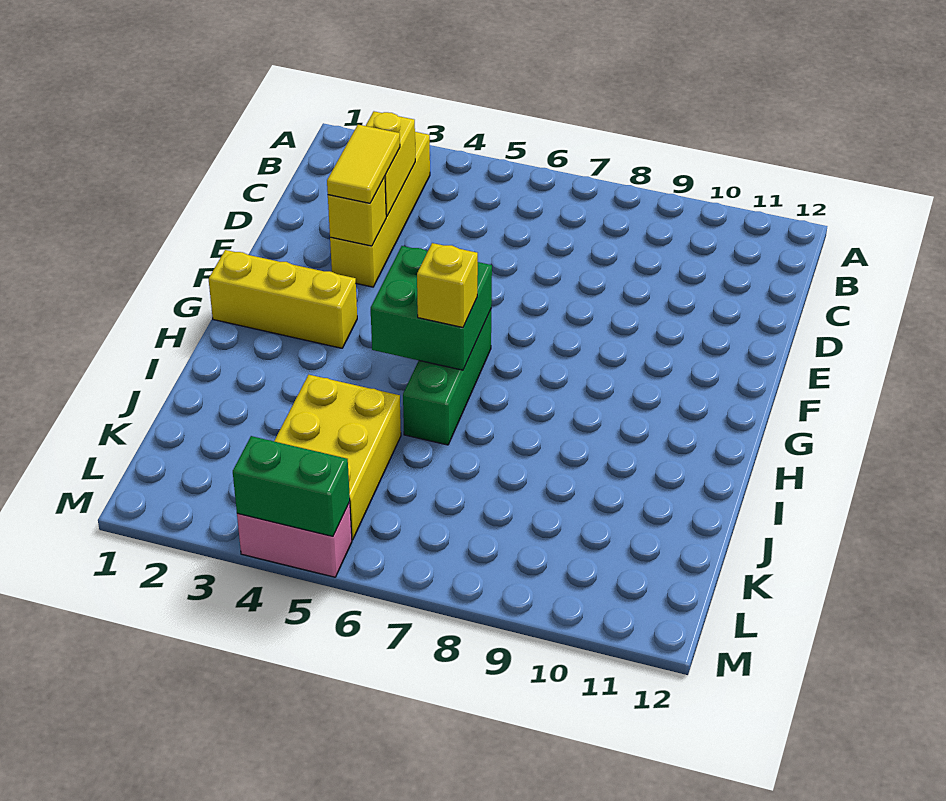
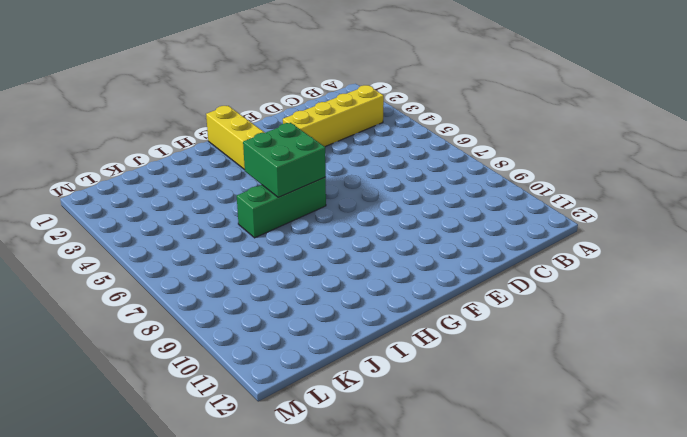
none -> yellow brick J4:L5 level 1
none -> pink brick M4:M5 level 1

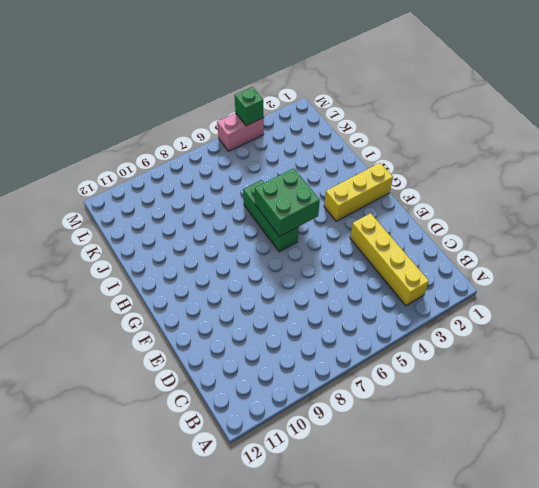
green brick M4 level 2 -> green brick M4:M5 level 2
none -> yellow brick J4:L5 level 1
none -> yellow brick C3:D3 level 2

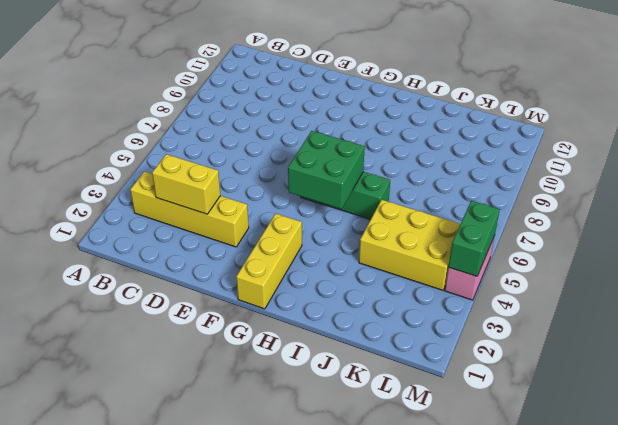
none -> yellow brick E3 level 2
none -> yellow tile D3:E3 level 3

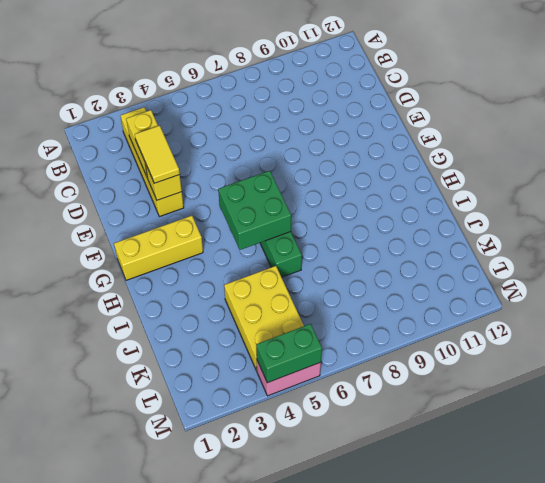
none -> yellow brick H6 level 3

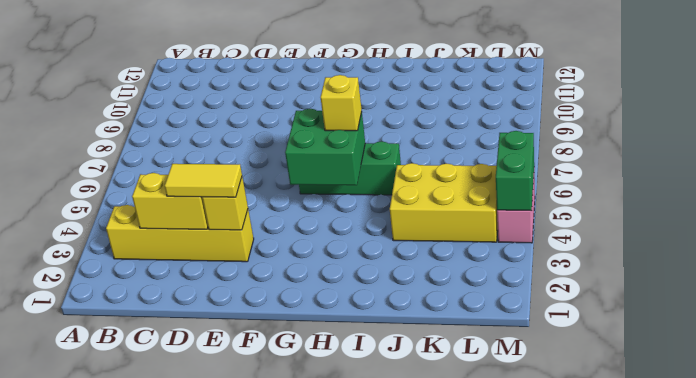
none -> yellow brick G1:G3 level 1

